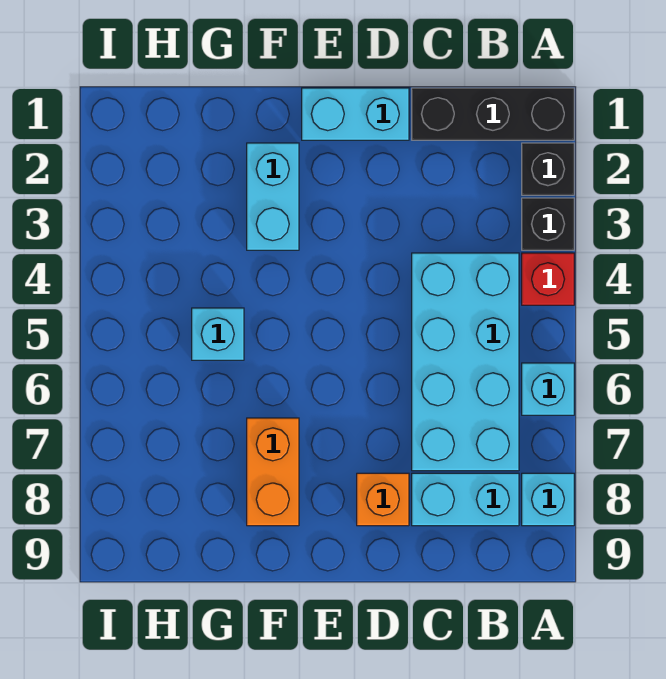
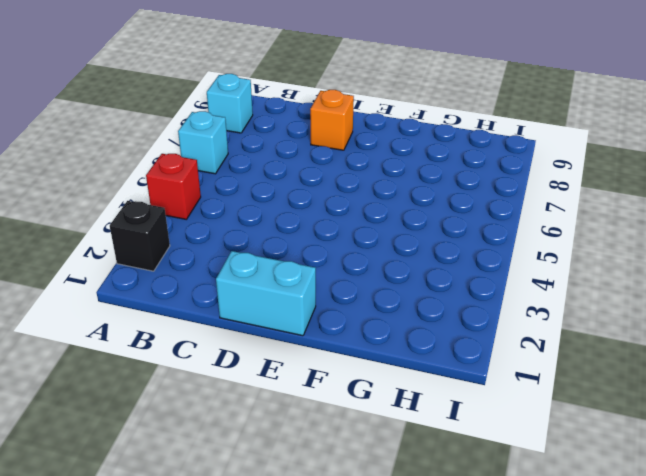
none -> black brick A1:C1 level 1
none -> black brick A3 level 1
none -> cyan brick B4:C7 level 1

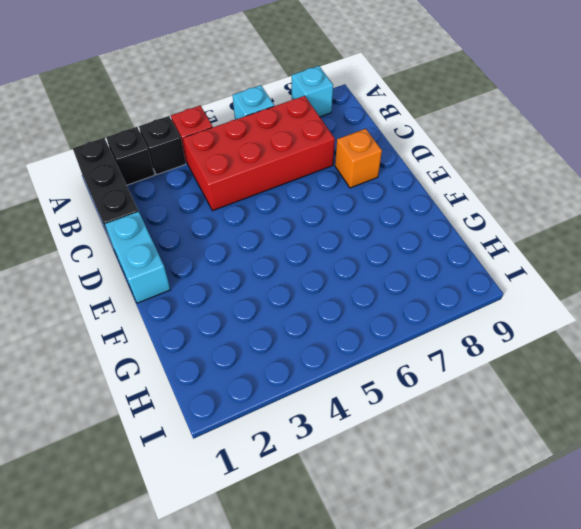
red brick B4:C7 level 1 -> cyan brick B4:C7 level 1
none -> cyan brick B8:C8 level 1
none -> cyan brick F2:F3 level 1
none -> orange brick F7:F8 level 1

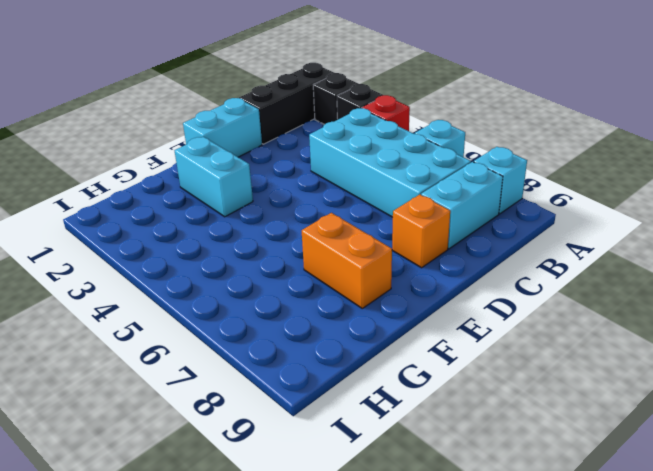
none -> cyan brick G5 level 1

